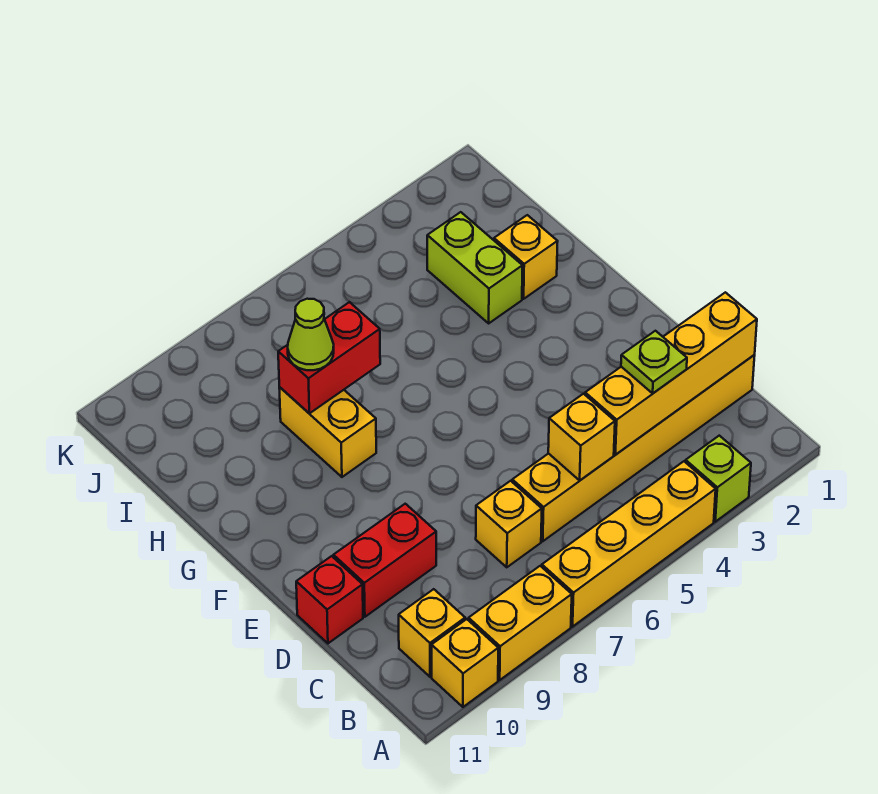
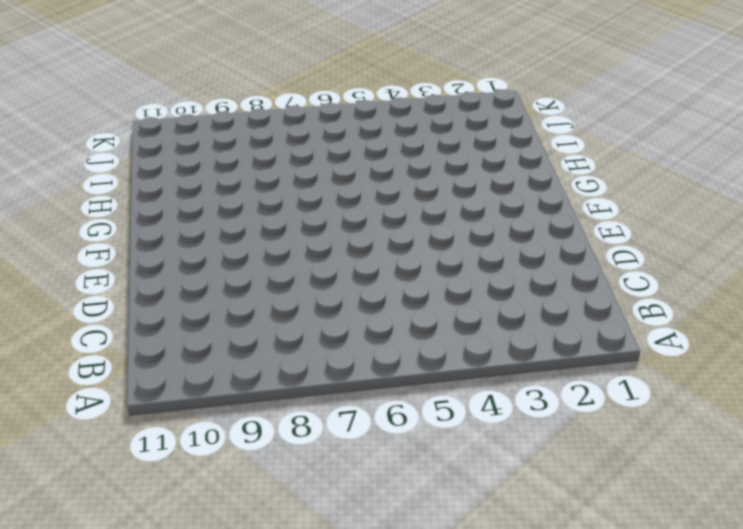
none -> lime brick A3 level 1
none -> yellow brick A4:A7 level 1
none -> yellow brick A8:A9 level 1

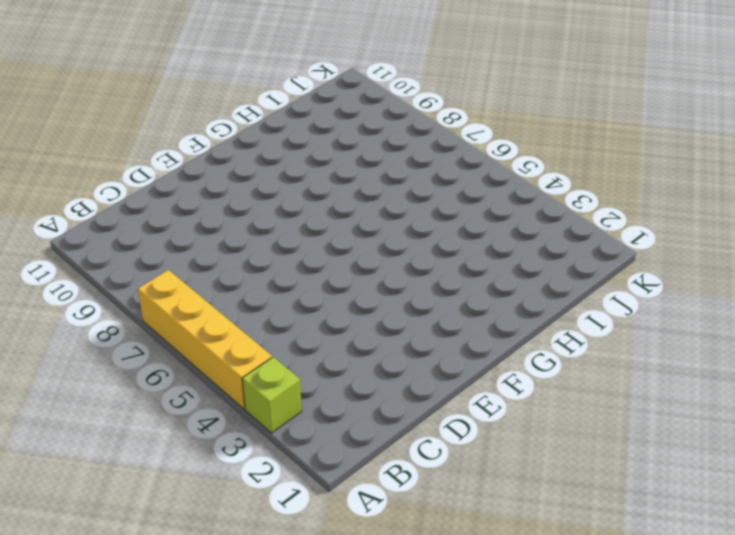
none -> yellow brick A8:A9 level 1
none -> yellow brick A10 level 1
none -> yellow brick B10 level 1

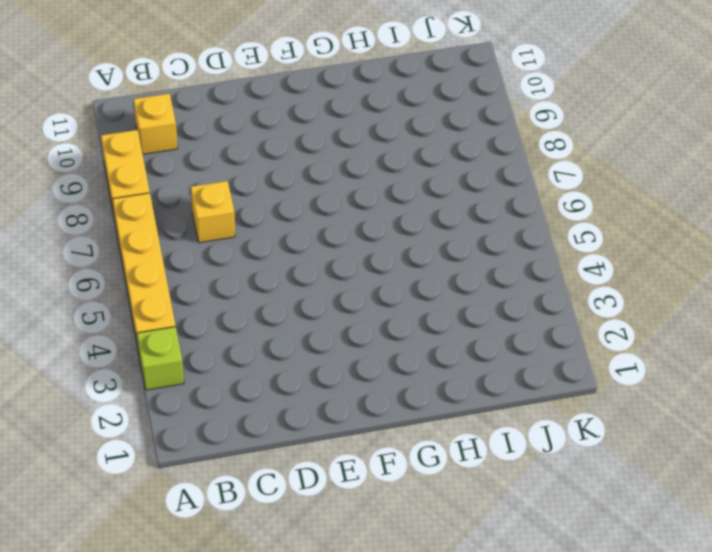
none -> yellow brick A10 level 1
none -> yellow brick C1:C6 level 1
none -> red brick D9:D10 level 1

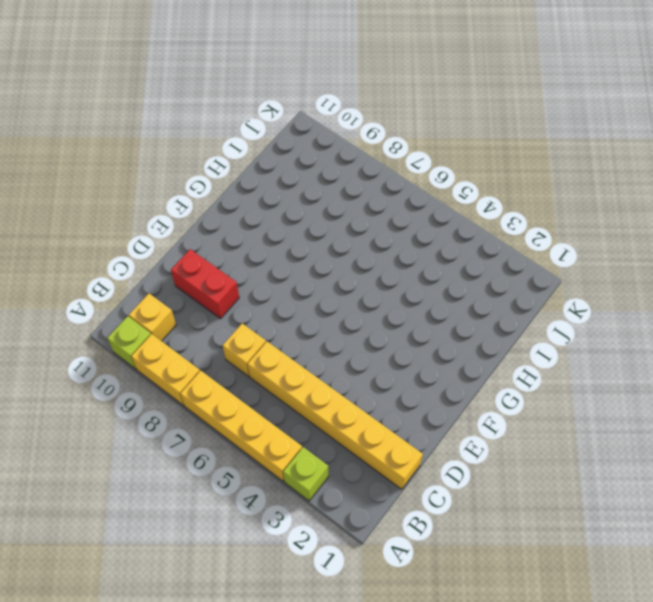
lime brick A10 level 1 -> yellow brick A10 level 1
none -> red brick D11 level 1
none -> yellow brick G8:H8 level 1
none -> yellow brick H2 level 1

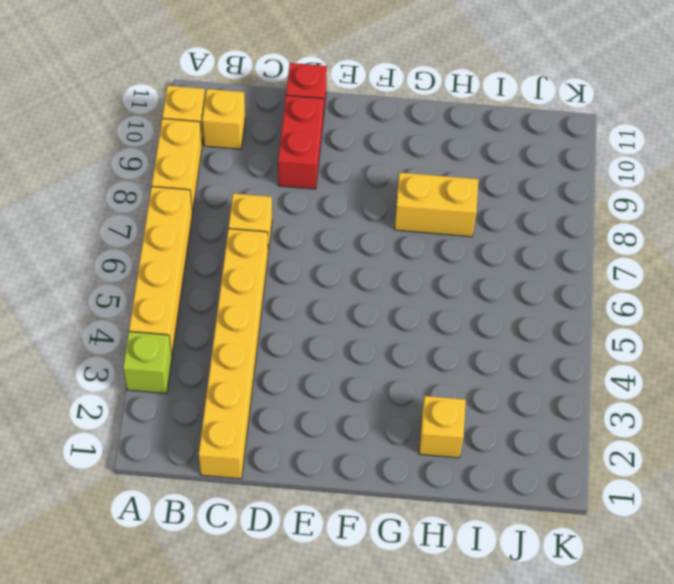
none -> lime brick H3:I3 level 1
none -> yellow brick C1:C4 level 2
none -> yellow brick C5 level 2

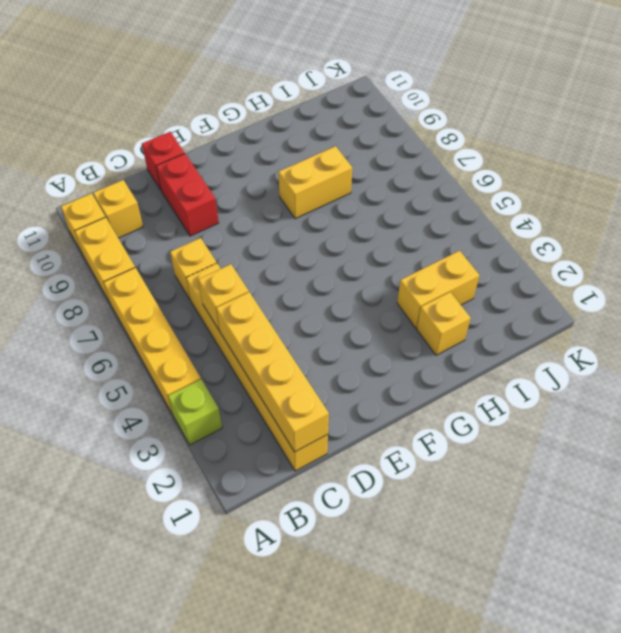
yellow brick H3:I3 level 1 -> lime brick H3:I3 level 1
none -> red brick H7:H8 level 2
none -> lime plate C3 level 3
none -> lime cone H8 level 3

